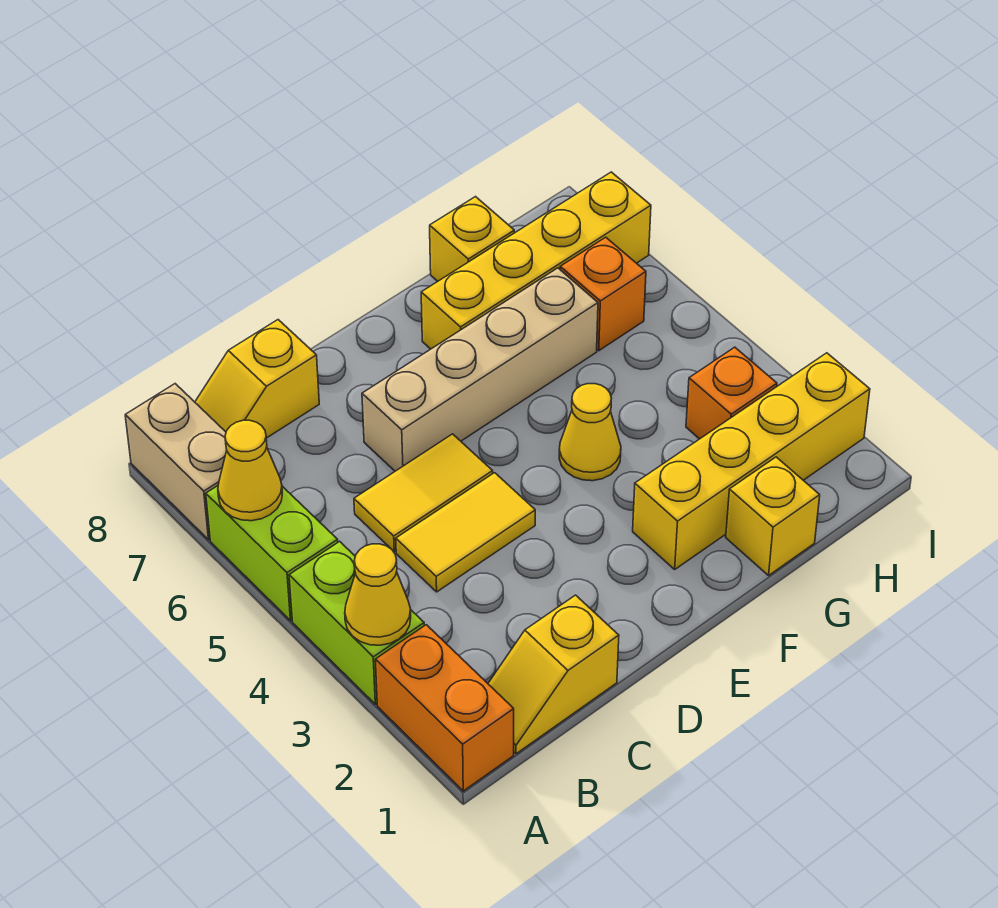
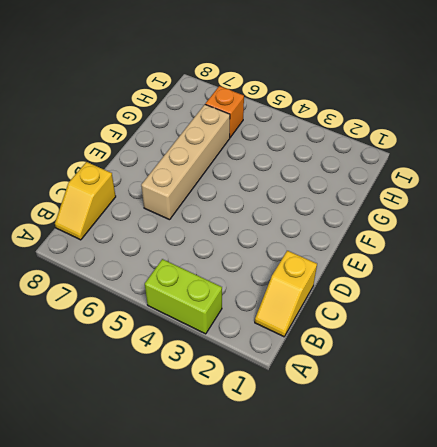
none -> orange brick A1:A2 level 1
none -> lime brick A5:A6 level 1
none -> tan brick A7:A8 level 1

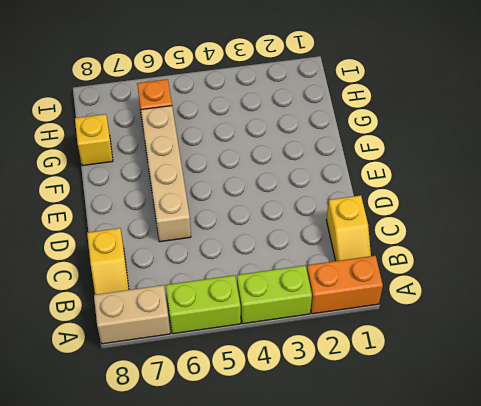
none -> yellow tile C4:D4 level 1
none -> yellow tile C5:D5 level 1
none -> yellow brick F2:I2 level 1

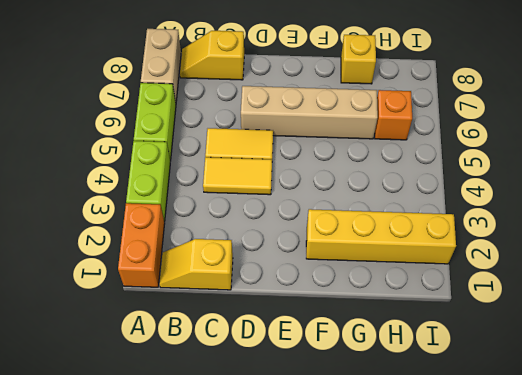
none -> yellow cone F4 level 1
none -> yellow brick F7:I7 level 1
none -> yellow brick G1 level 1

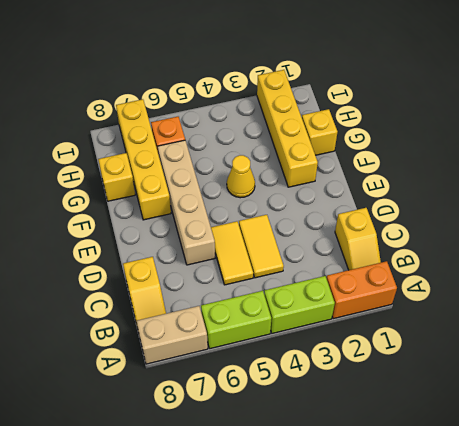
none -> orange brick H3 level 1
none -> yellow cone A3 level 2
none -> yellow cone A6 level 2

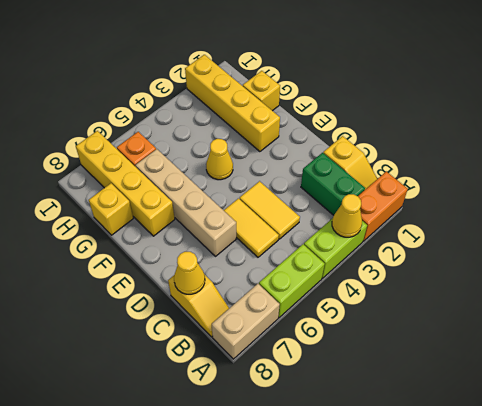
green brick B2:C2 level 1 -> none
yellow cone C8 level 2 -> yellow cone A6 level 2
none -> orange brick H3 level 1

